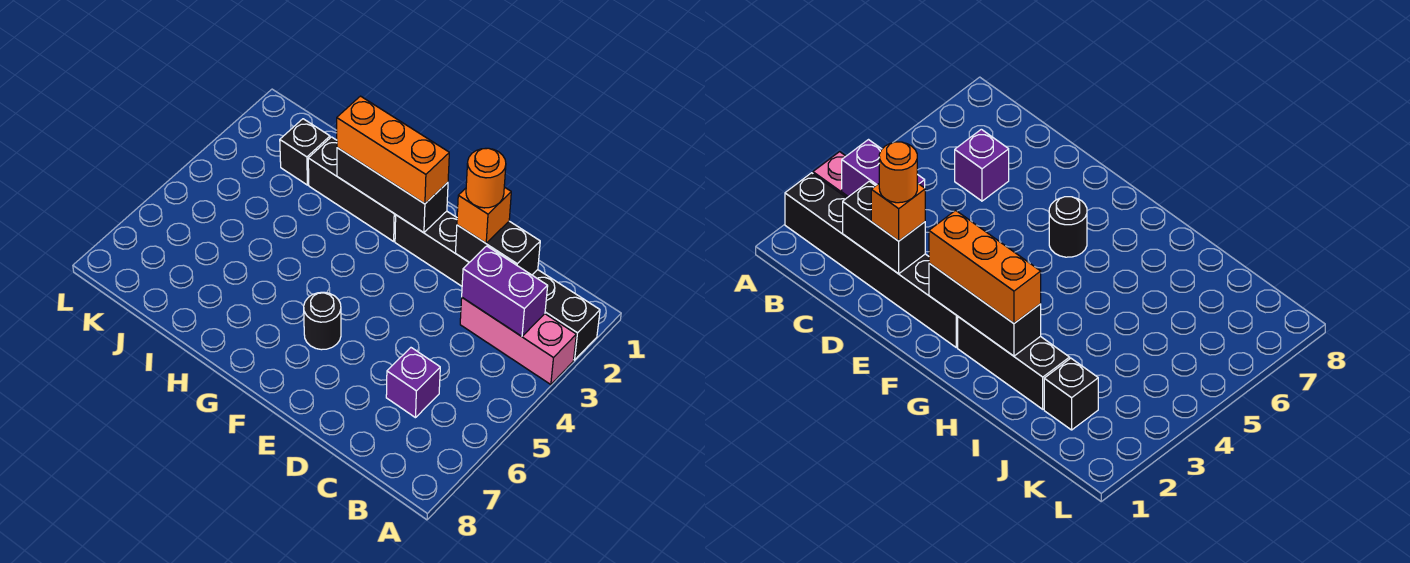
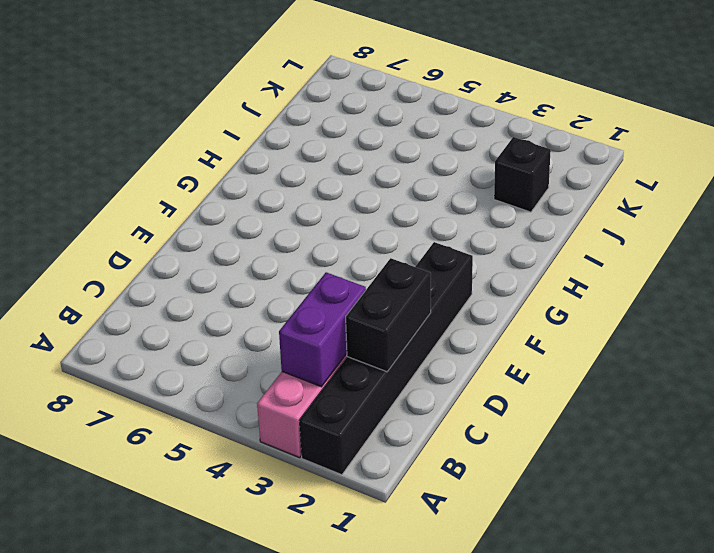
none -> purple brick C6 level 1
none -> black round brick F6 level 1
none -> black brick G2:I2 level 1

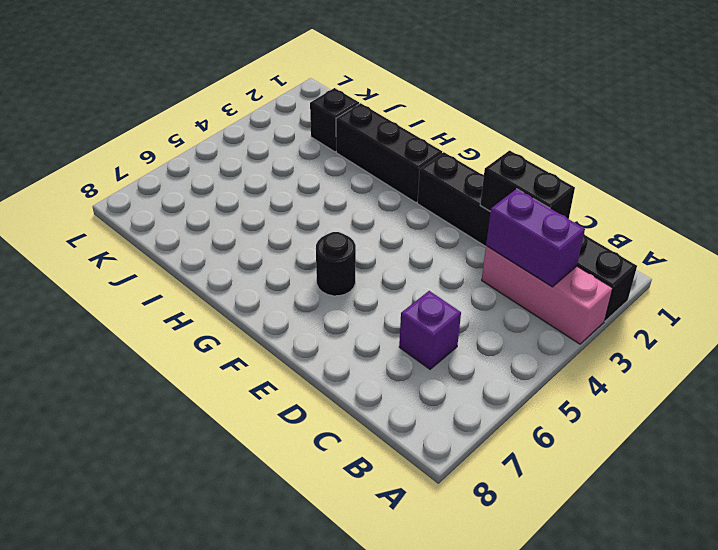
none -> black brick F2:H2 level 2
none -> orange brick D2 level 3
none -> orange brick F2:H2 level 3

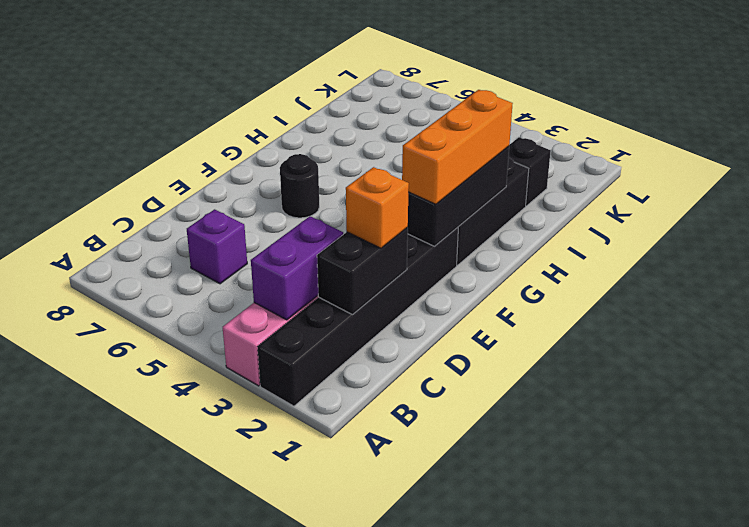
none -> orange round brick D2 level 4

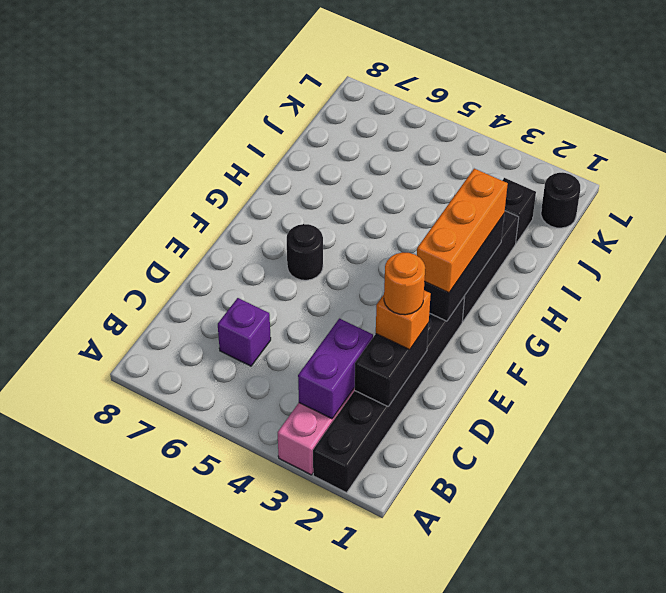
black round brick K1 level 1 -> none

